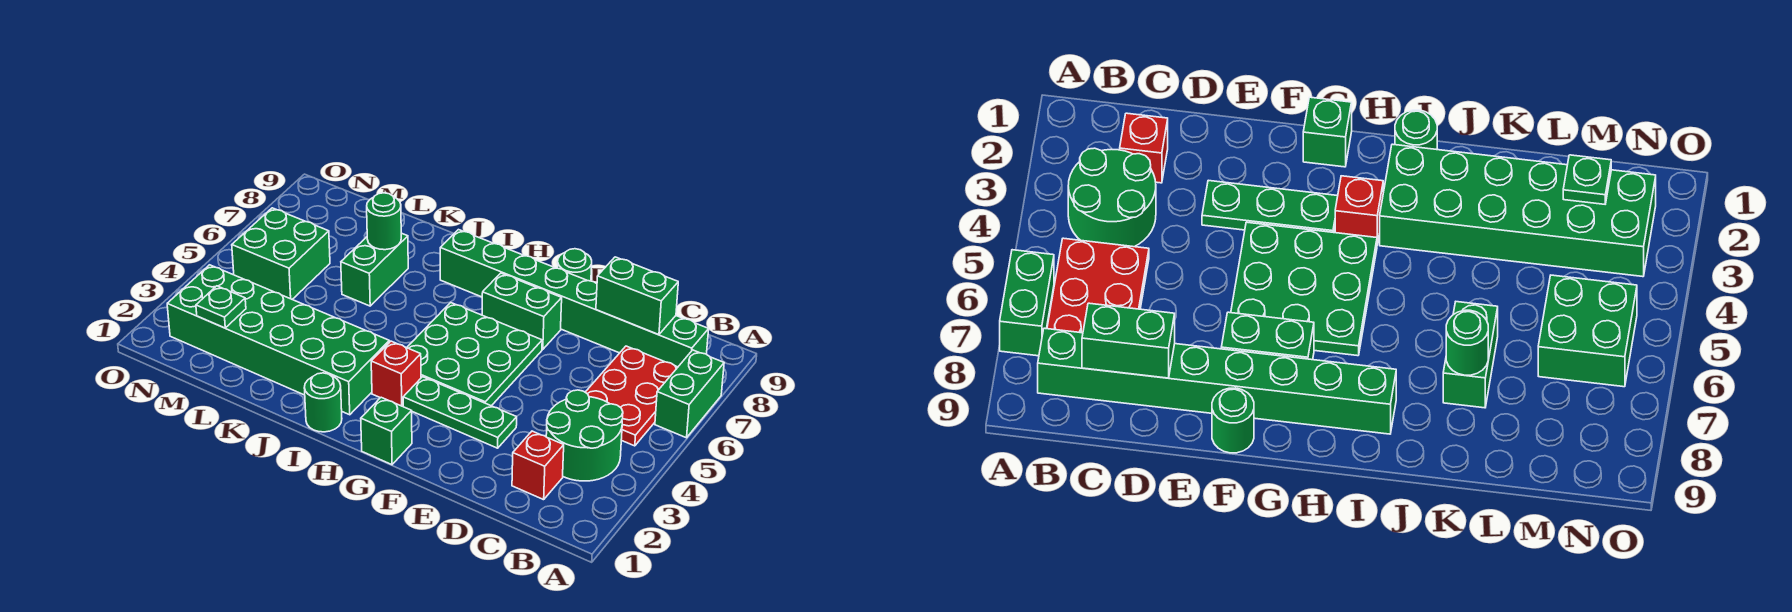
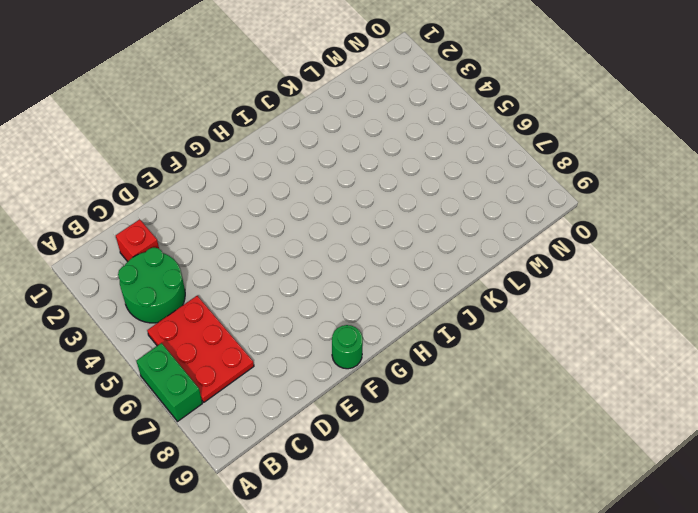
none -> green brick B8:I8 level 1
none -> green plate E3:G3 level 1
none -> green plate F4:H6 level 1

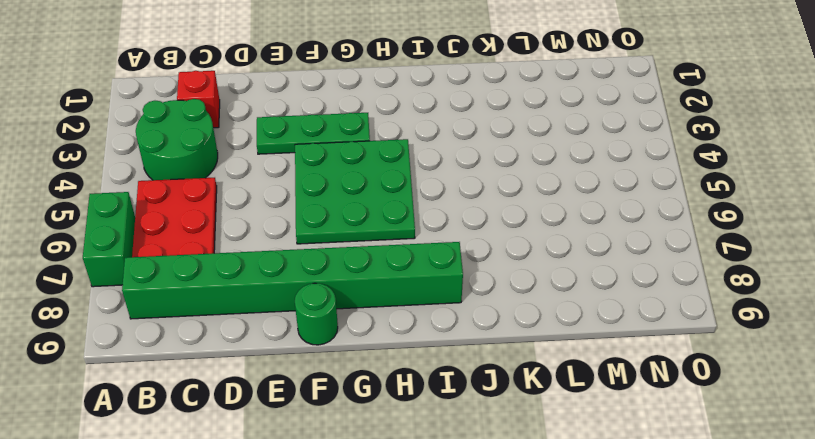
none -> green brick F7:G7 level 1
none -> green brick G1 level 1
none -> red brick H3 level 1

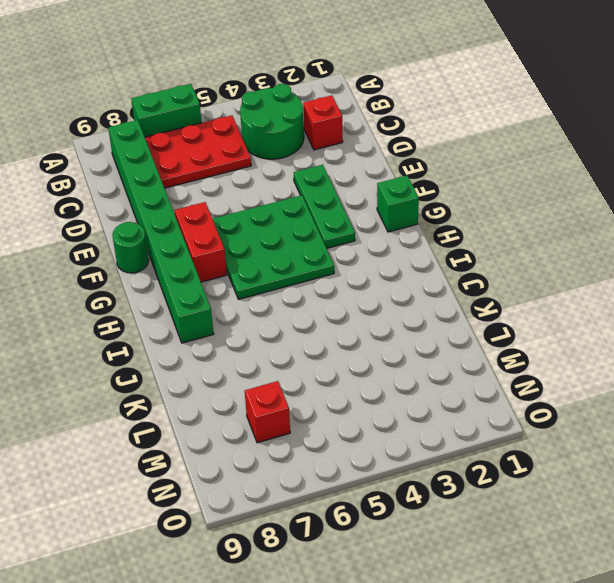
red brick F7:G7 level 1 -> green brick F7:G7 level 1
red brick M7 level 1 -> red brick H3 level 1
none -> green round brick I1 level 1
none -> green brick I2:N3 level 1
none -> green brick K6:K7 level 1

